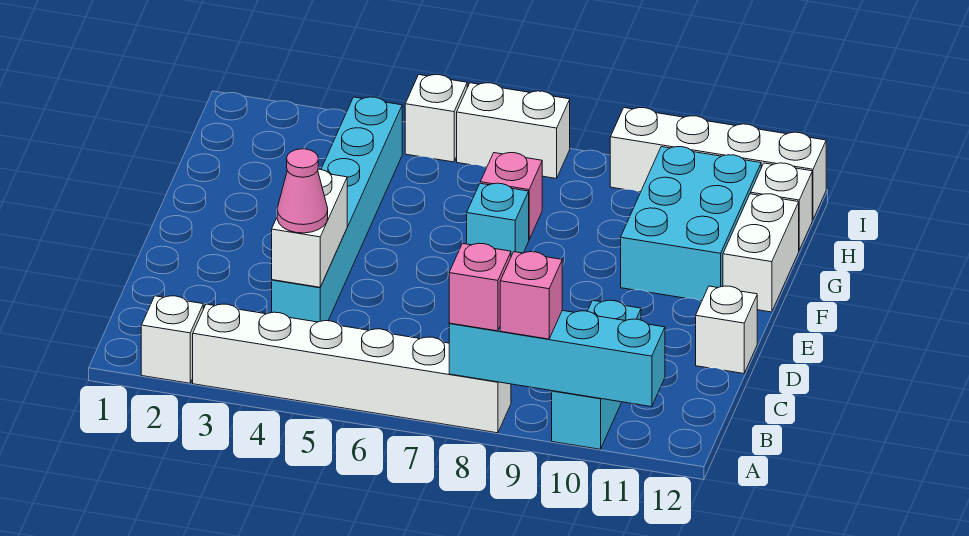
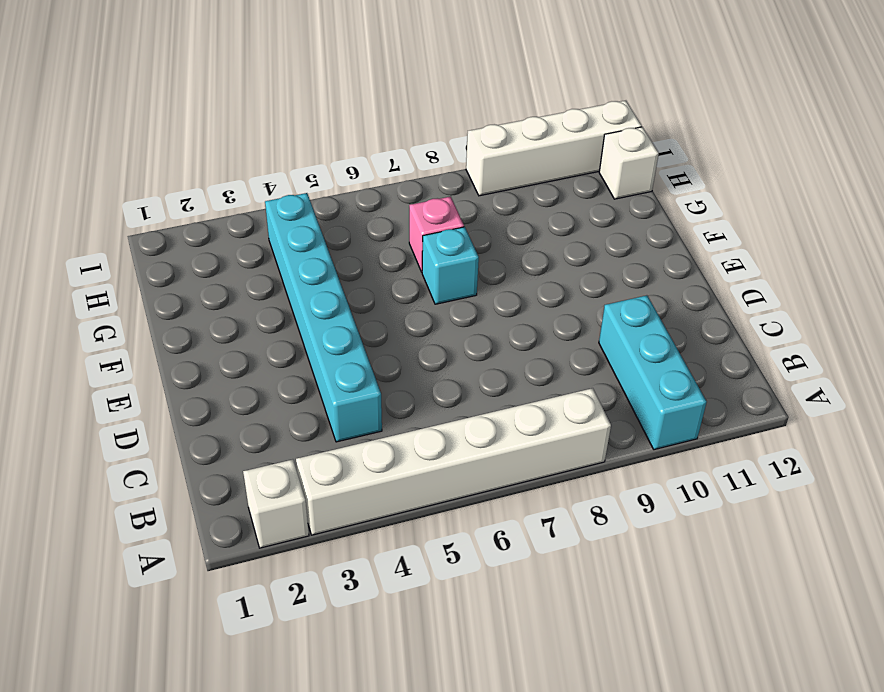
none -> white brick D12 level 1
none -> cyan brick F10:H11 level 1
none -> white brick F12:G12 level 1

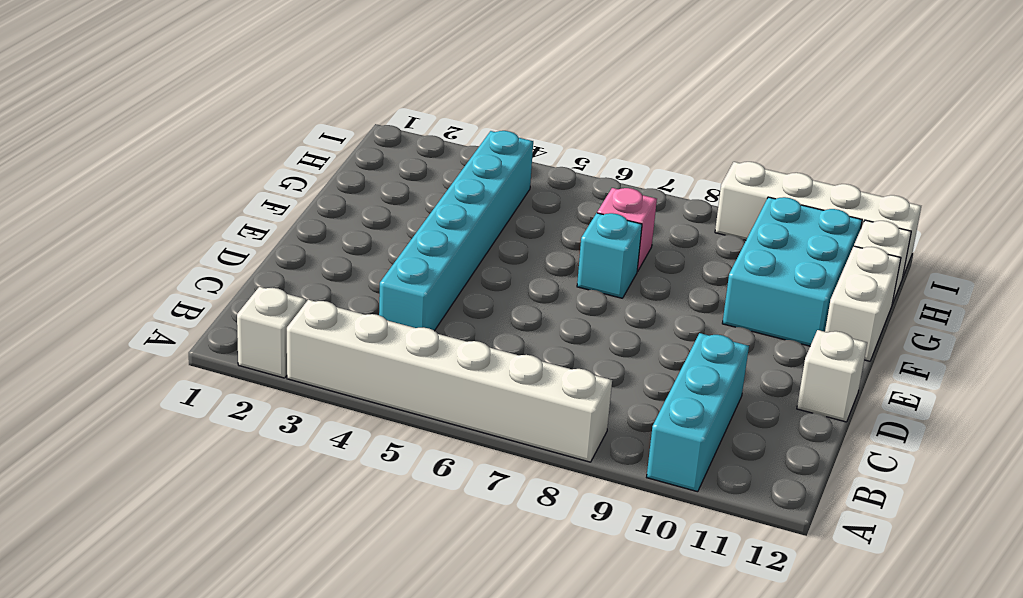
none -> white brick I5 level 1
none -> white brick I6:I7 level 1
none -> cyan brick A8:A11 level 2

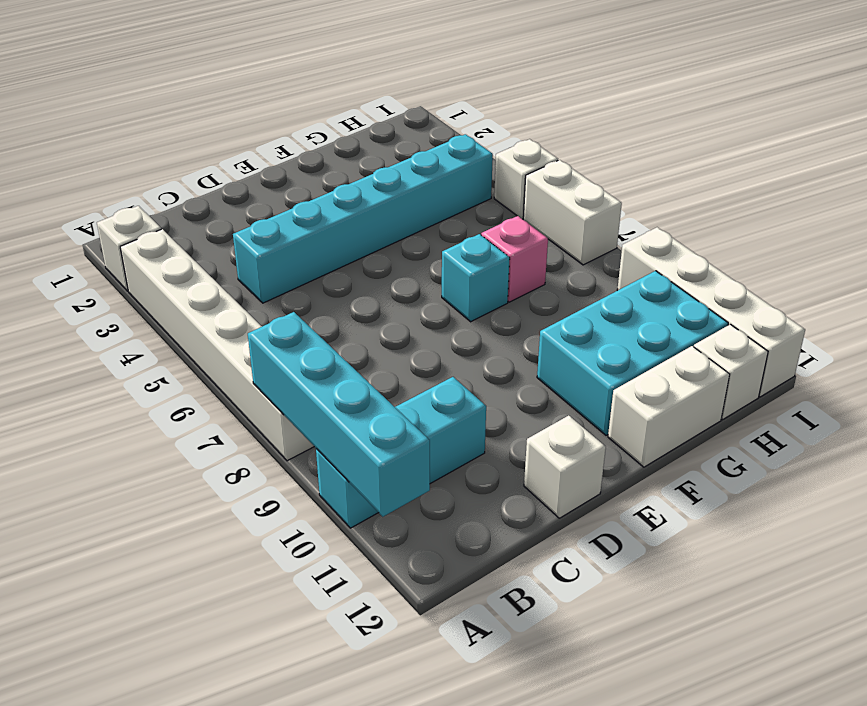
none -> white brick C4:D4 level 2
none -> pink brick A8 level 3
none -> pink brick A9 level 3

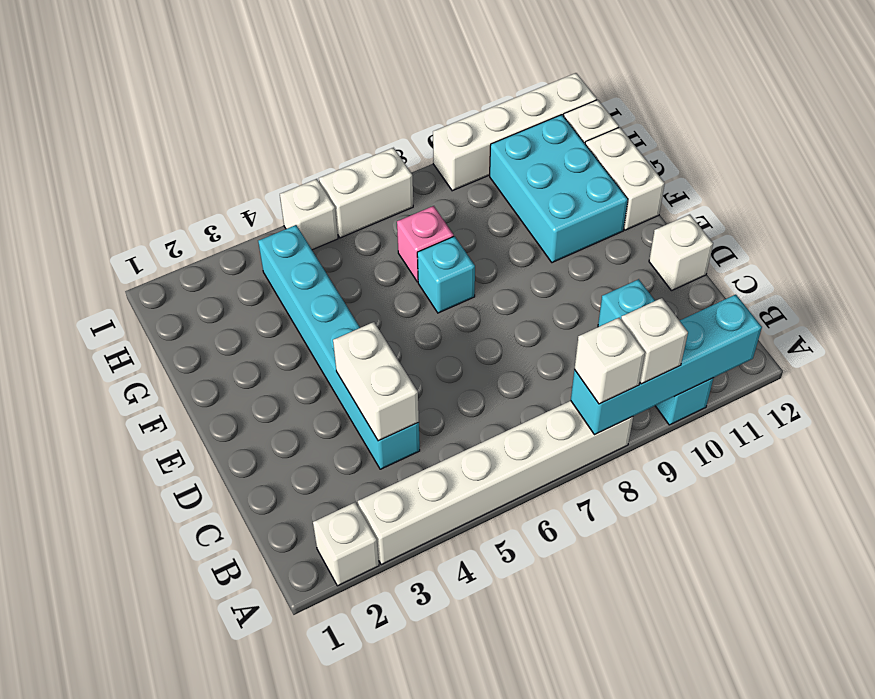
white brick A8 level 3 -> pink brick A8 level 3
white brick A9 level 3 -> pink brick A9 level 3
none -> pink cone C4 level 3

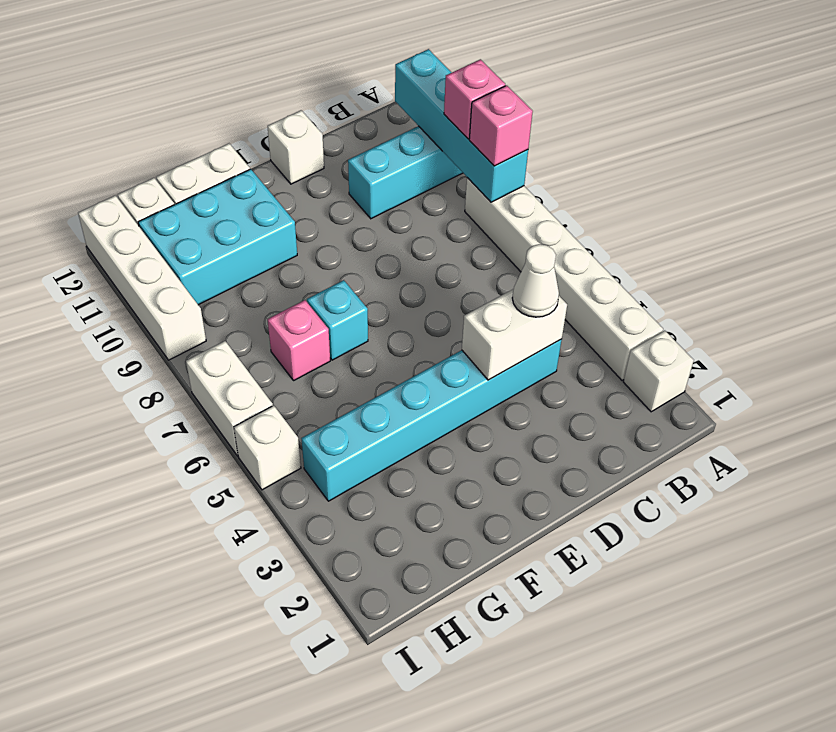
white cone C4 level 3 -> pink cone C4 level 3

